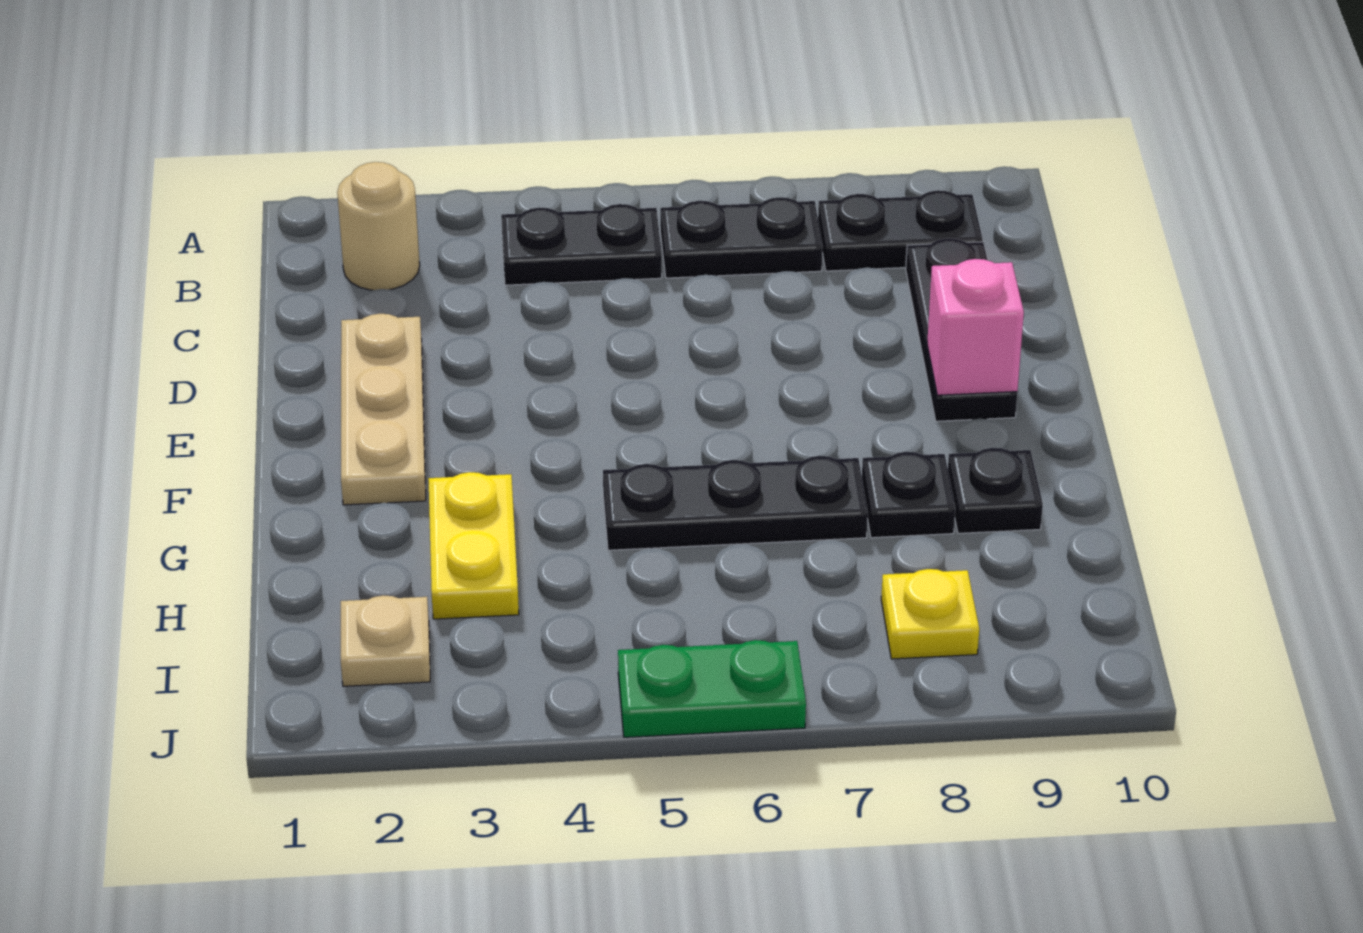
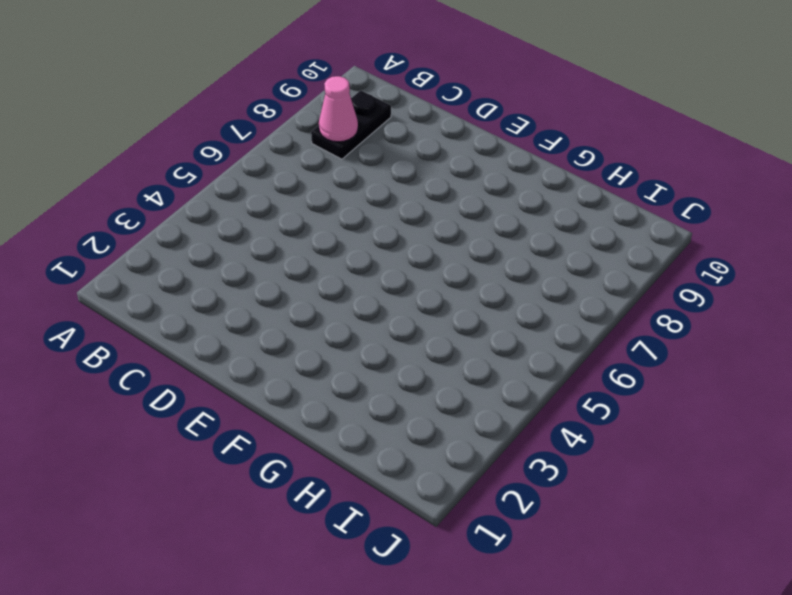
pink cone B8 level 2 -> none
none -> tan round brick B2 level 1
none -> black plate B4:B5 level 1
none -> black plate B6:B7 level 1

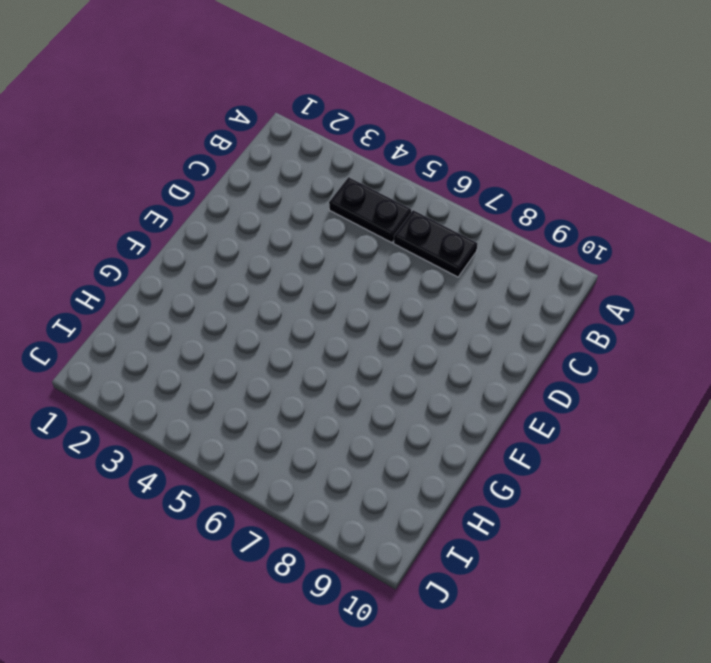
none -> tan round brick B2 level 1
none -> black plate B8:B9 level 1
none -> black plate C9:E9 level 1

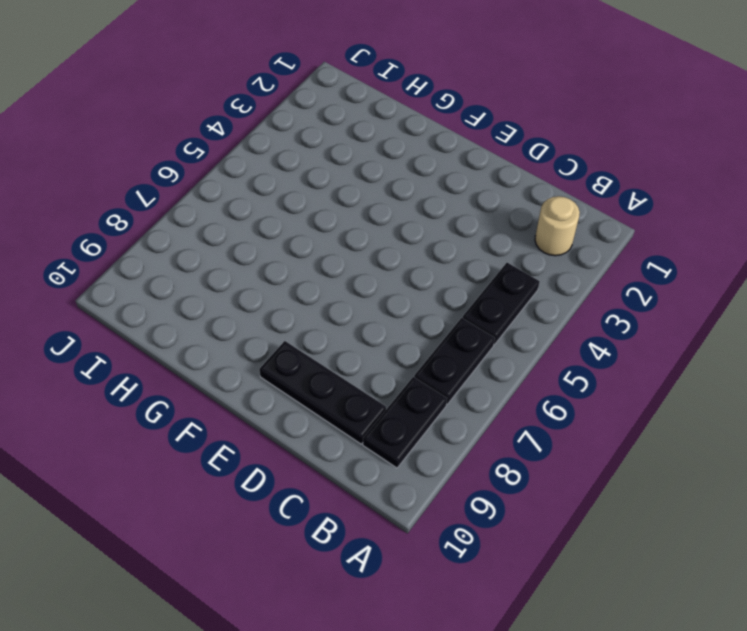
none -> tan plate D2:F2 level 1
none -> yellow plate G3:H3 level 1
none -> black plate G5:G7 level 1

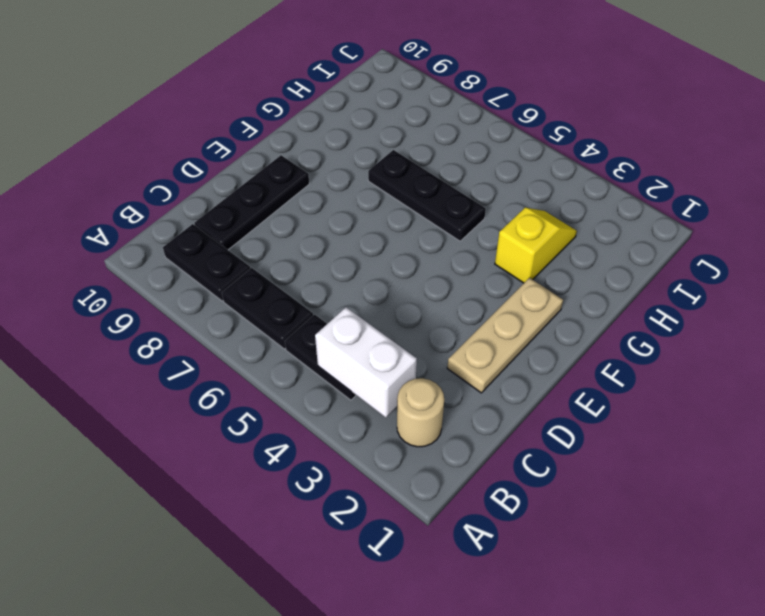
white brick B3:B4 level 2 -> none
yellow slope G3:H3 level 1 top G -> yellow plate G3:H3 level 1
none -> black plate G8 level 1
none -> black plate G9 level 1
none -> tan plate I2 level 1

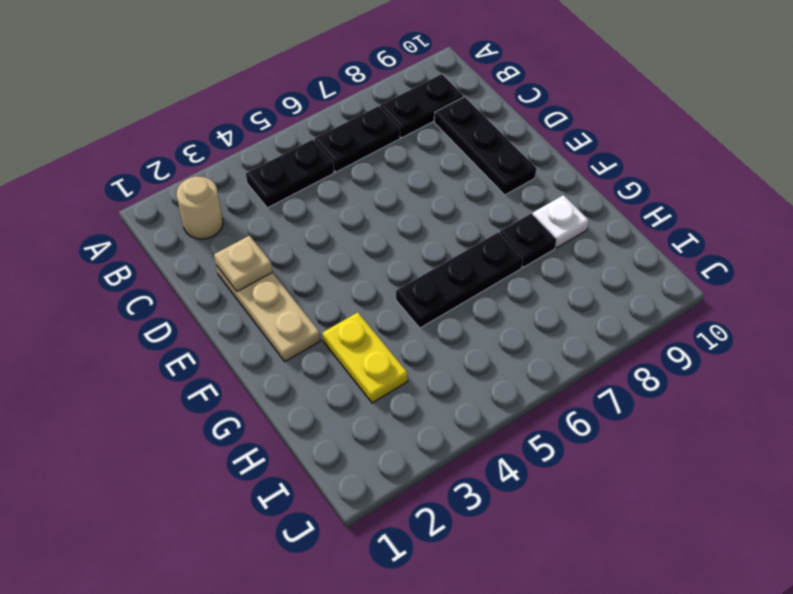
tan plate D2 level 2 -> tan plate I2 level 1
white plate G9 level 1 -> black plate G9 level 1
none -> yellow plate I8 level 1
none -> green plate J5:J6 level 1
none -> pink brick E9 level 2

